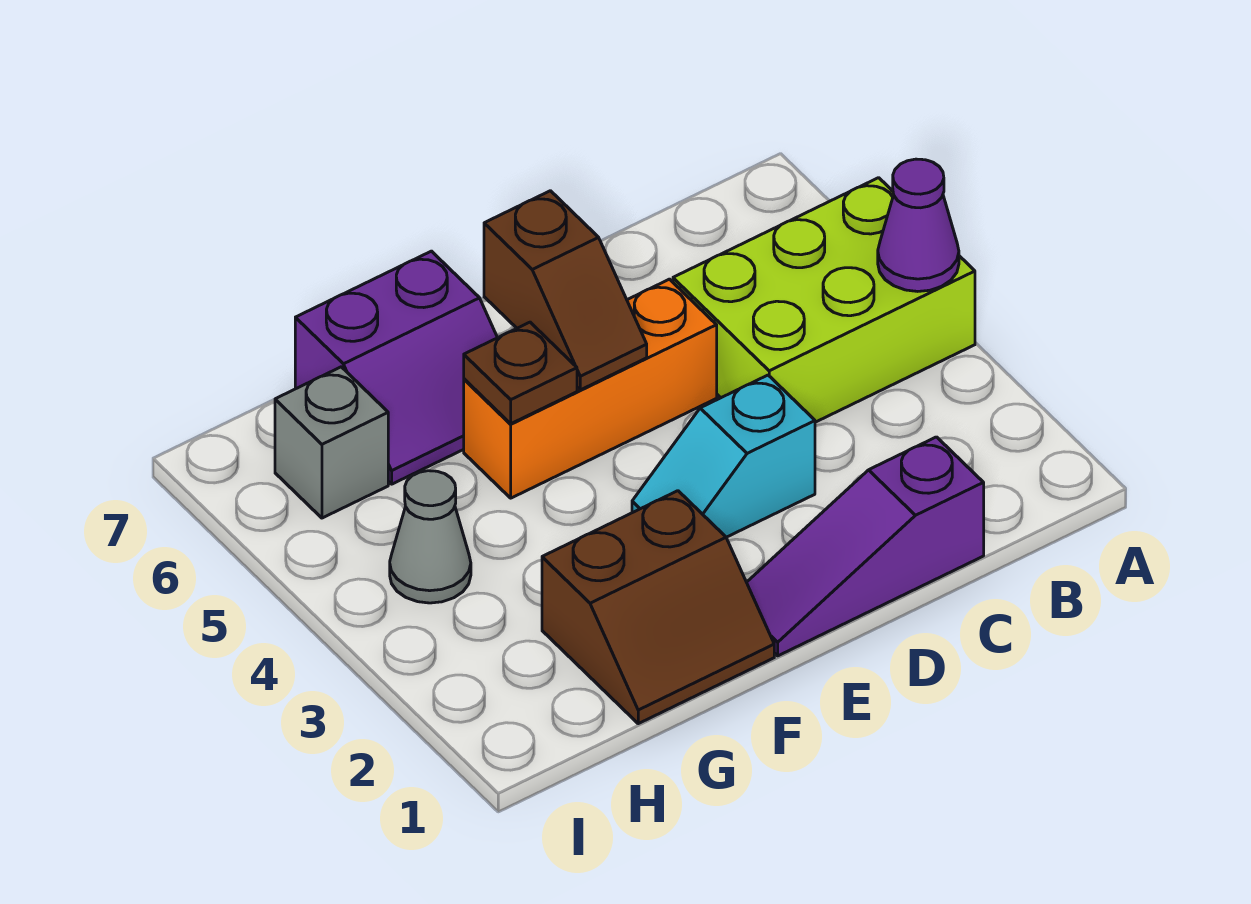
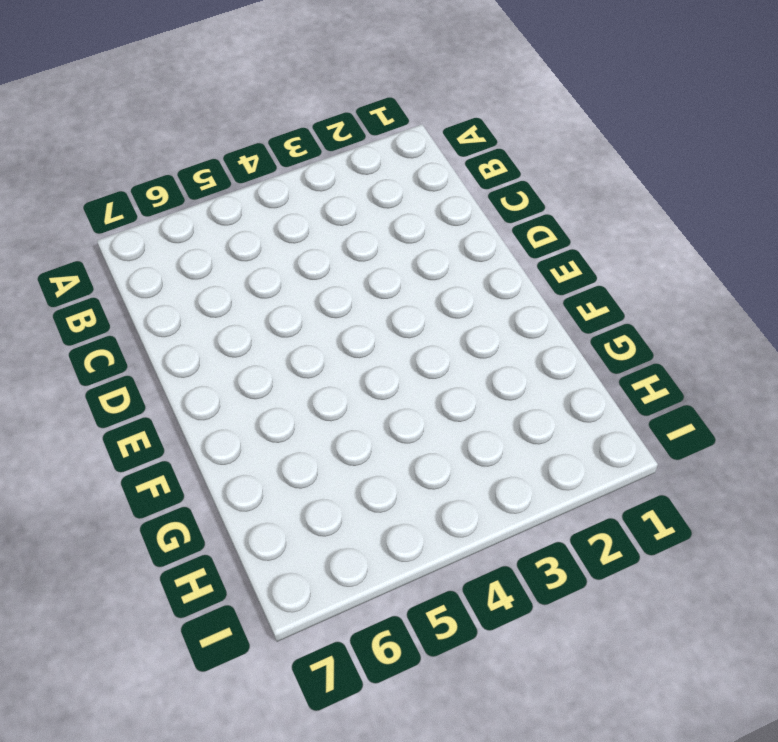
none -> lime brick A4:C5 level 1
none -> purple slope C1:E1 level 1 top C

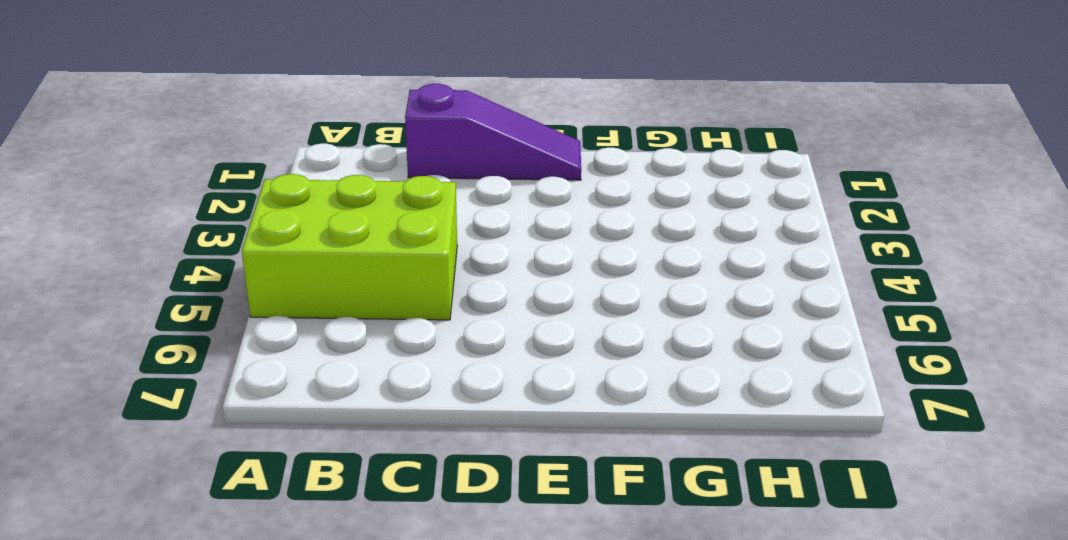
none -> cyan slope D3:E3 level 1 top D
none -> orange brick D5:F5 level 1

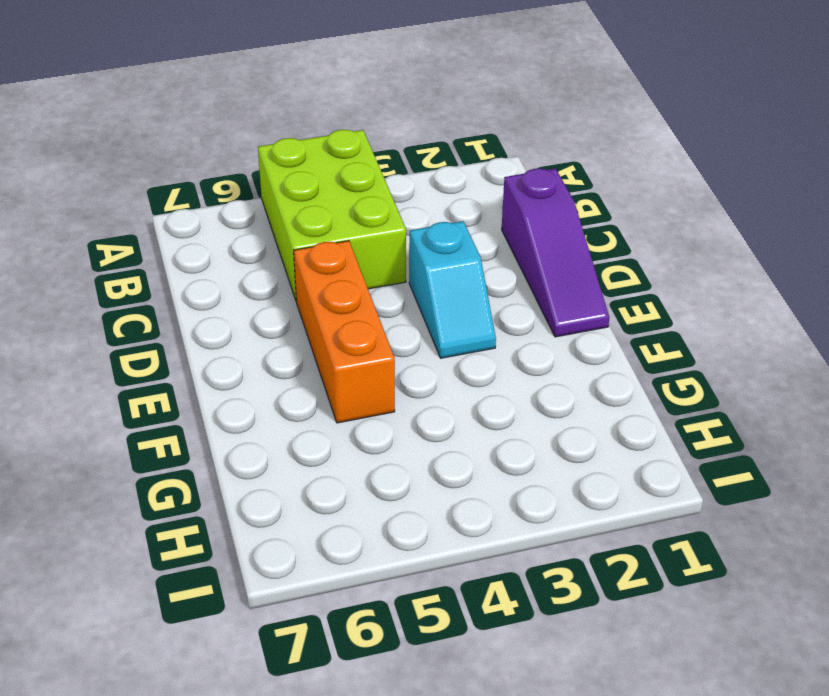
none -> brown slope F1:G2 level 1 top 2
none -> purple slope F6:G7 level 1 top 7

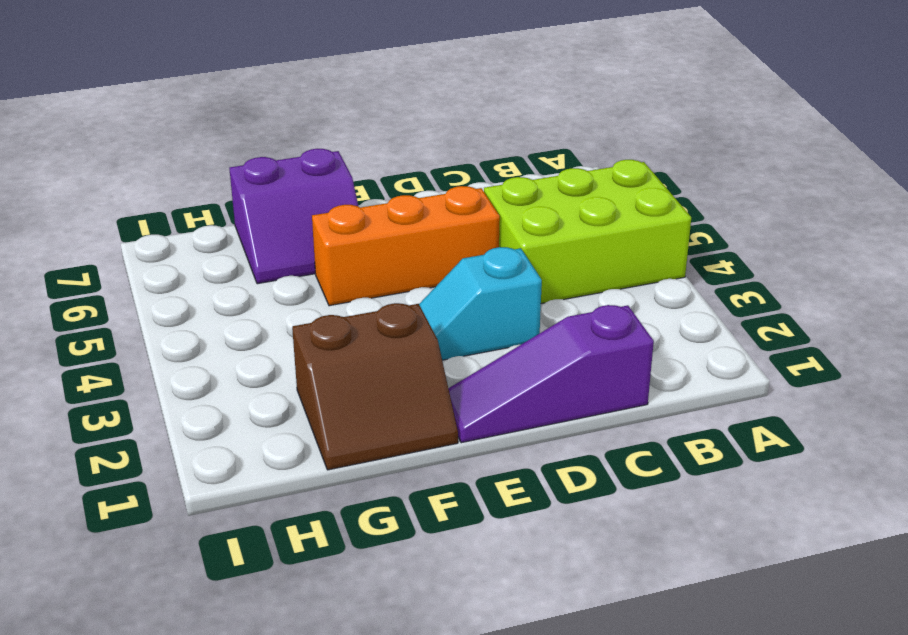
none -> grey cone H4 level 1
none -> grey brick H6 level 1

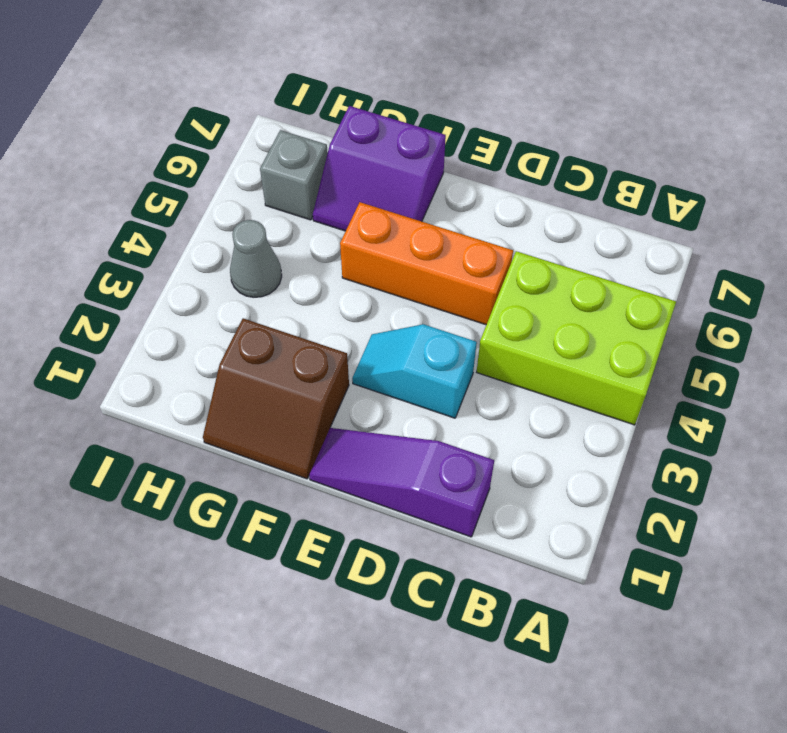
none -> purple cone A4 level 2
none -> brown slope E5:E6 level 2 top 6

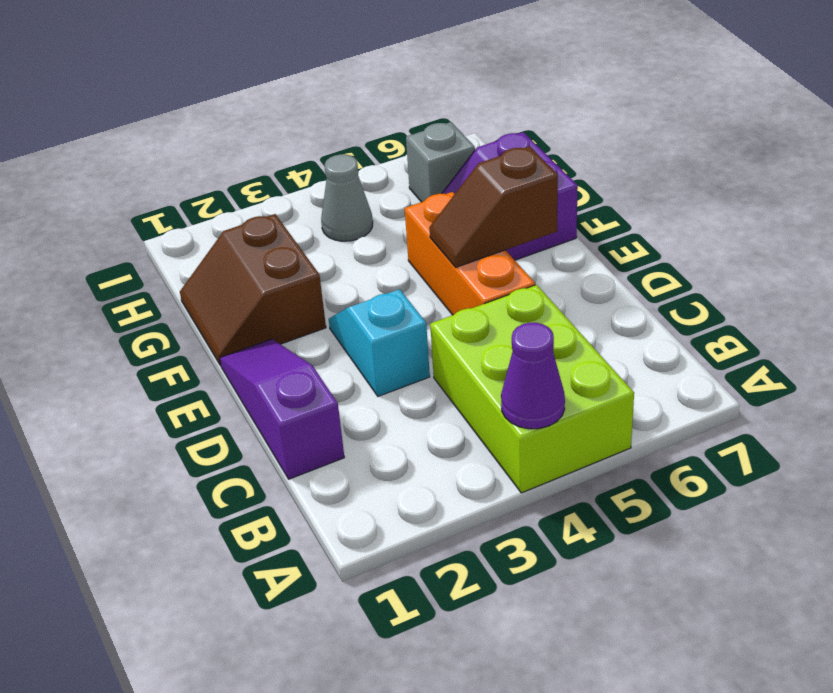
none -> brown plate F5 level 2

